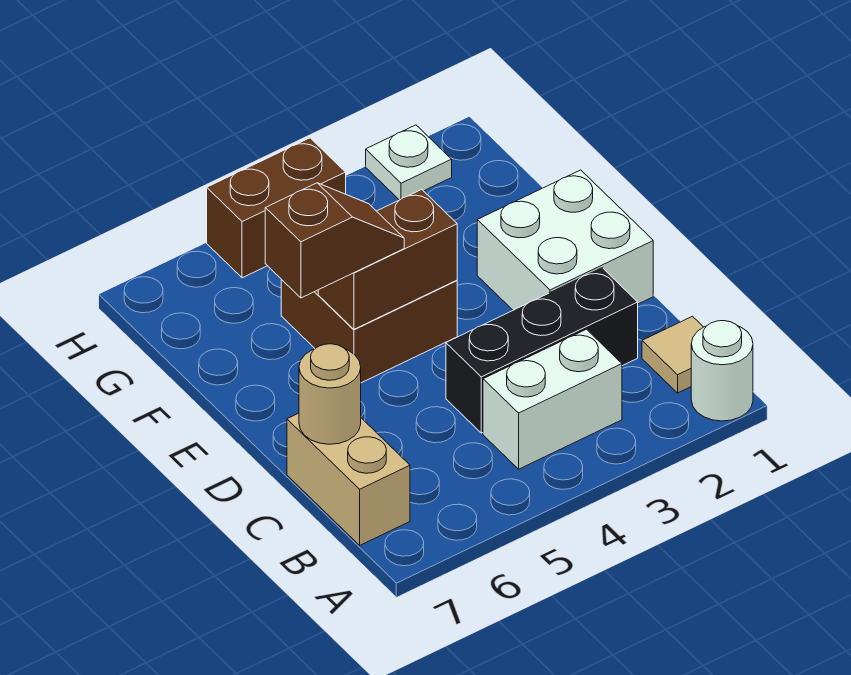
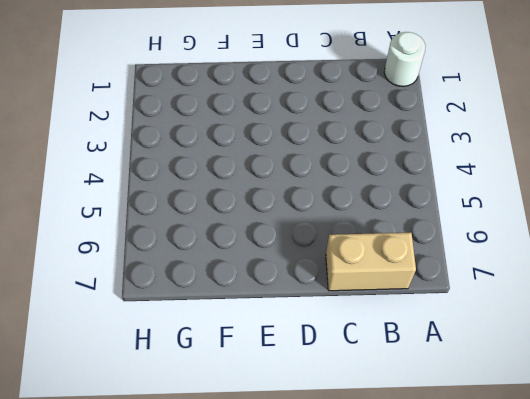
none -> tan tile B1 level 1
none -> white brick B3:B4 level 1
none -> black brick C2:C4 level 1

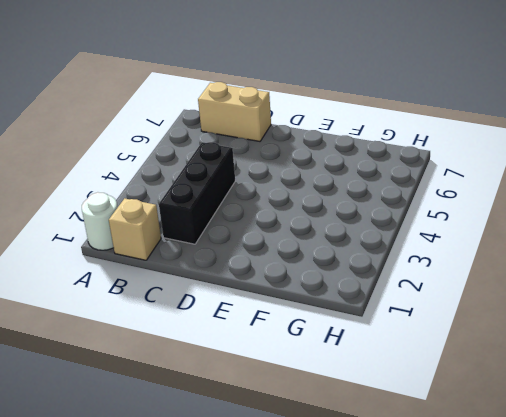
tan brick B1 level 1 -> tan tile B1 level 1
none -> white brick B3:B4 level 1
none -> white brick D1:E2 level 1
none -> brown brick E4:F5 level 1

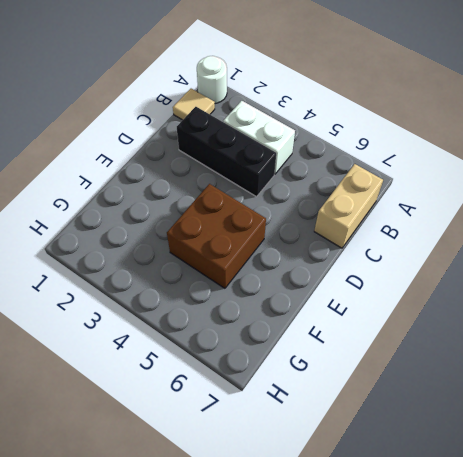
none -> white brick D1:E2 level 1
none -> white plate H2 level 1
none -> brown brick H4:H5 level 1

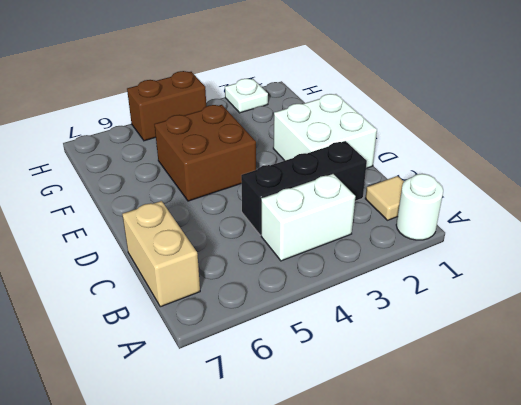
none -> tan round brick C7 level 2
none -> brown brick E4:E5 level 2
none -> brown slope E5:E6 level 3 top 6

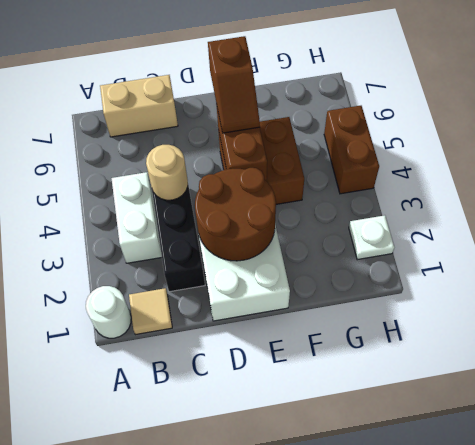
tan round brick C4 level 2 -> tan round brick C7 level 2
brown round brick D2:E3 level 2 -> none

